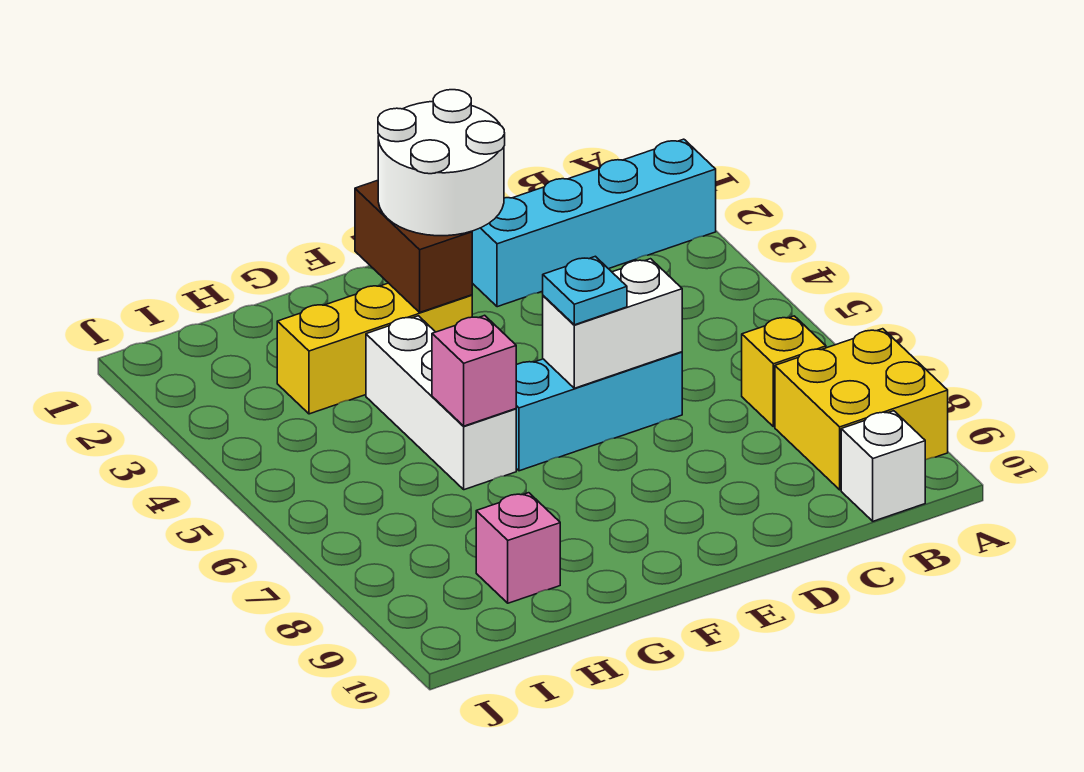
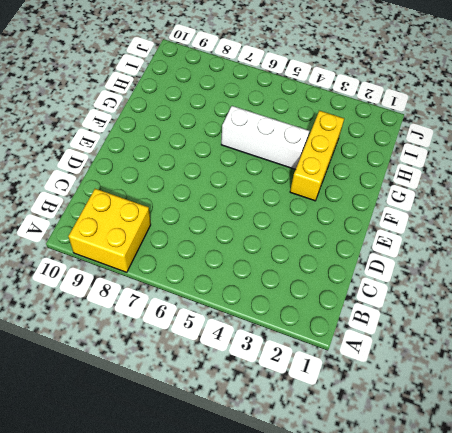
none -> cyan brick A2:D2 level 1
none -> yellow brick B7 level 1
none -> white brick B10 level 1

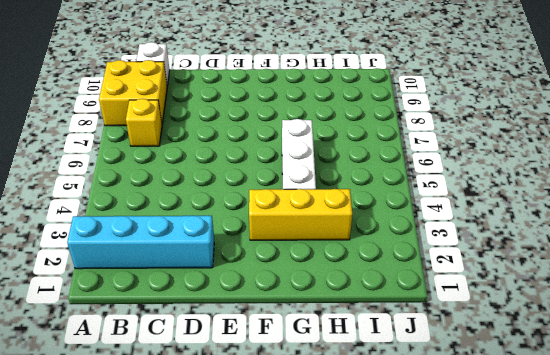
none -> cyan brick D6:F6 level 1
none -> pink brick H9 level 1
none -> white brick D6:E6 level 2

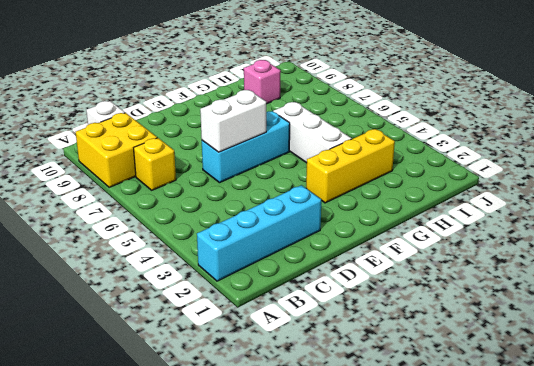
none -> brown brick F2:F3 level 2
none -> pink brick G6 level 2
none -> white round brick E2:F3 level 3

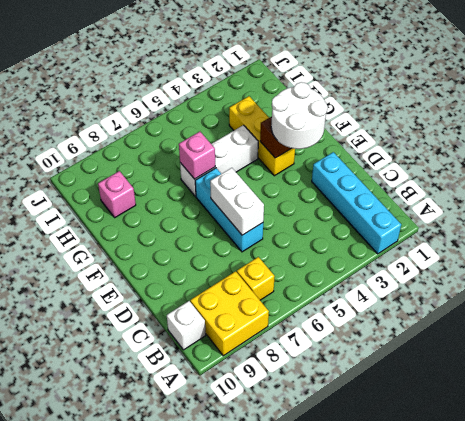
none -> cyan plate E6 level 3

